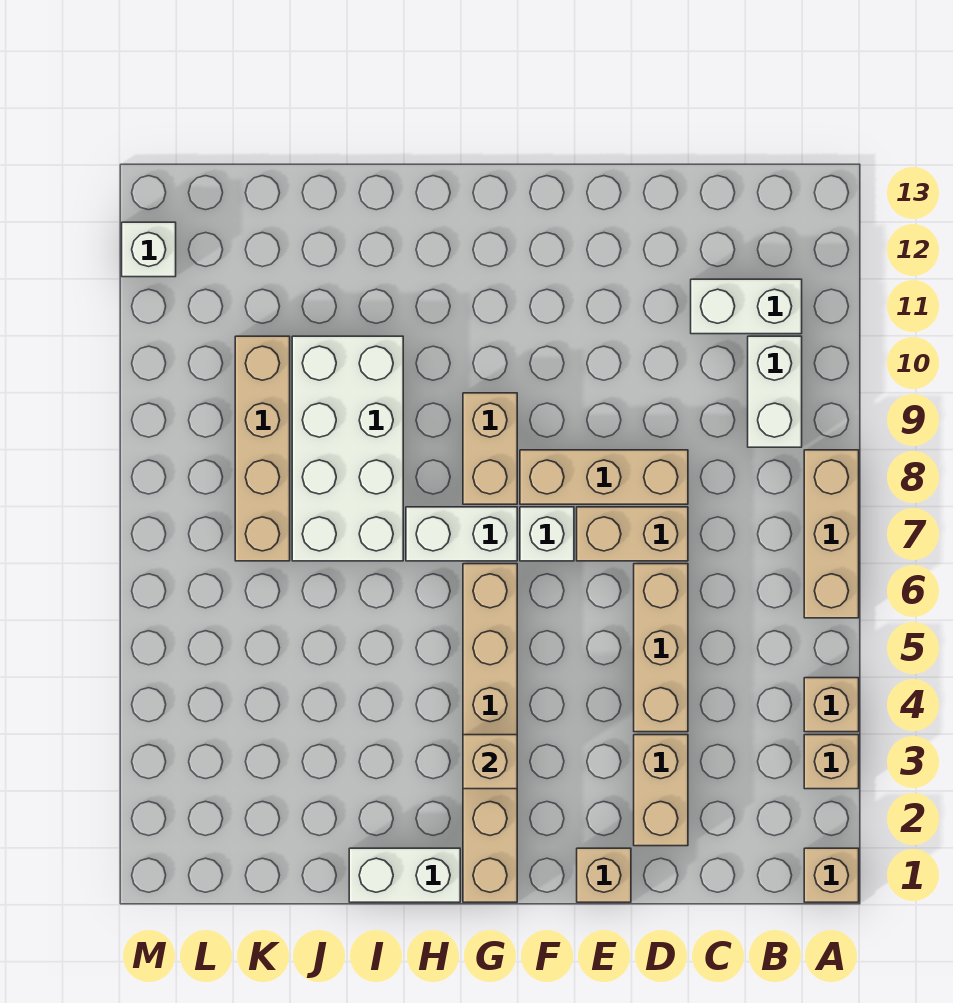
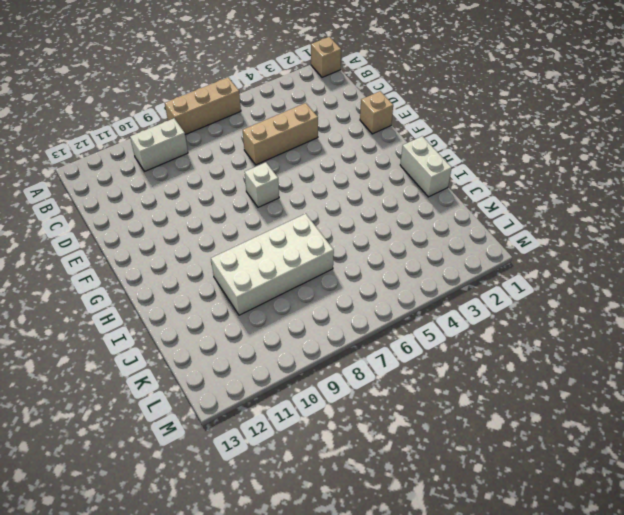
none -> tan brick A3 level 1
none -> tan brick A4 level 1
none -> white brick B11:C11 level 1

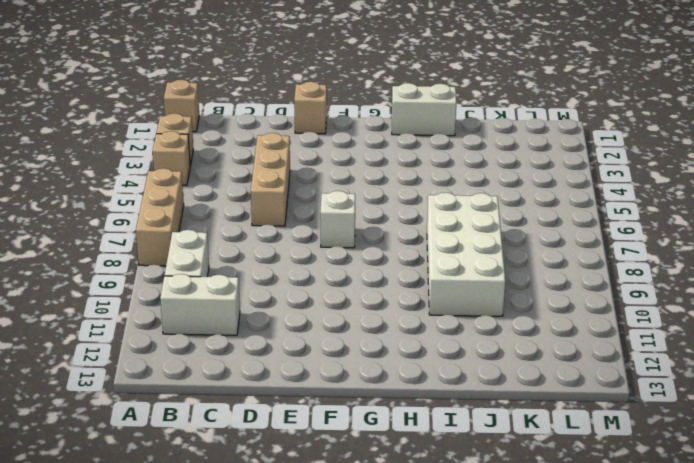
none -> tan brick D2:D3 level 1
none -> tan brick D7:E7 level 1
none -> tan brick D8:F8 level 1

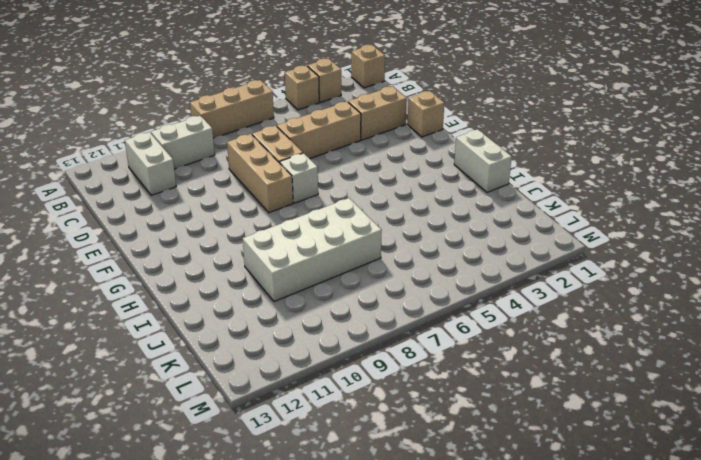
none -> tan brick G1:G6 level 1
none -> white brick G7:H7 level 1
none -> tan brick G8:G9 level 1

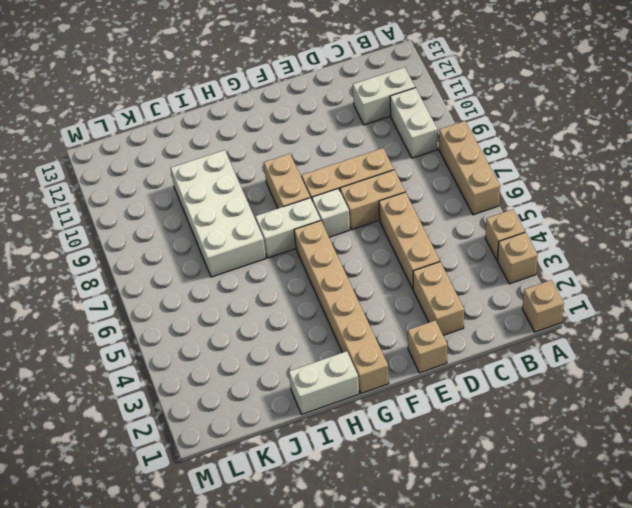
none -> tan brick K7:K10 level 1
none -> white brick M12 level 1
none -> tan brick G3 level 2

